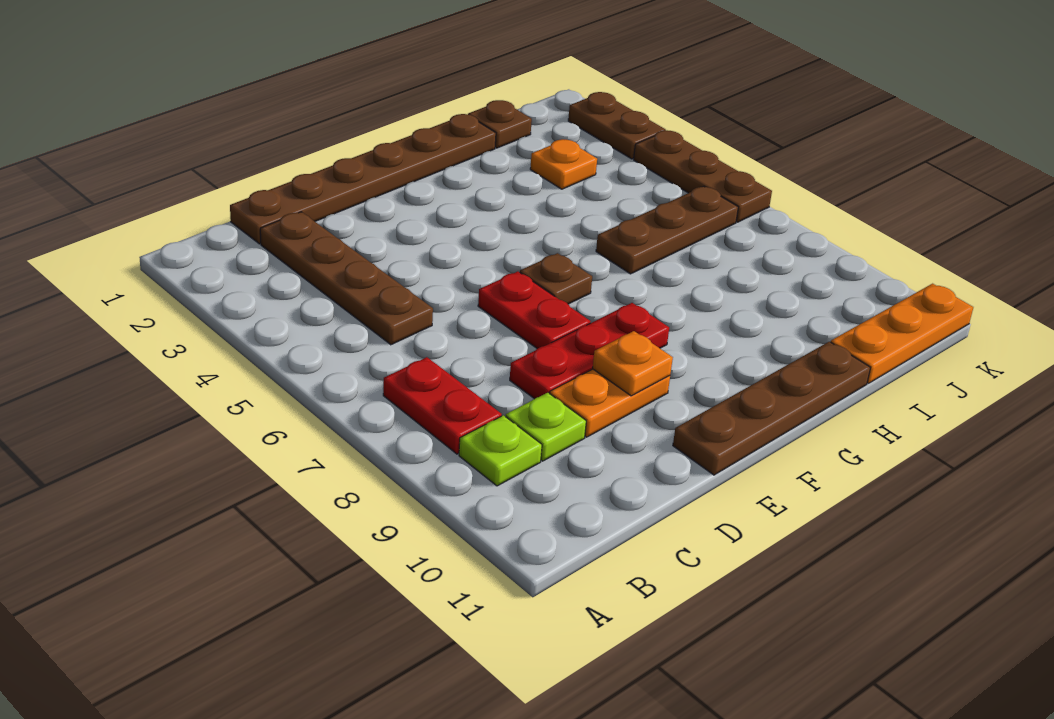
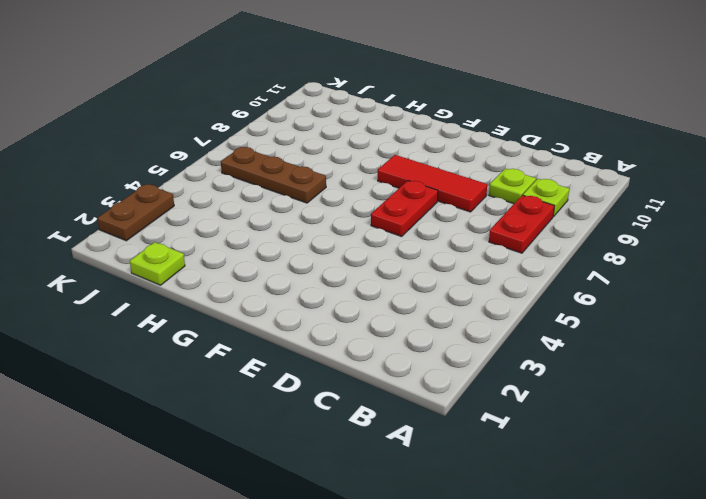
red tile D8:F8 level 1 -> red plate D8:F8 level 1
lime plate I1 level 1 -> brown plate I1 level 1
none -> brown plate C1:H1 level 1
none -> brown plate C2:C5 level 1
none -> orange plate D9:E9 level 1

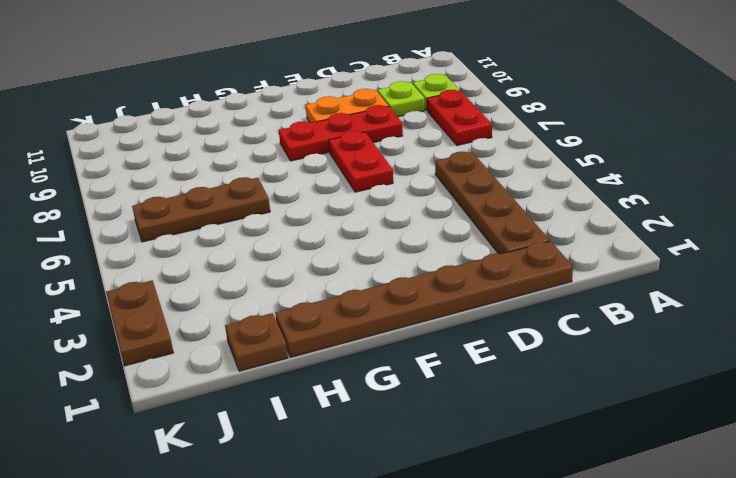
none -> brown plate E11:H11 level 1
none -> brown plate F6 level 1
none -> orange plate I3 level 1

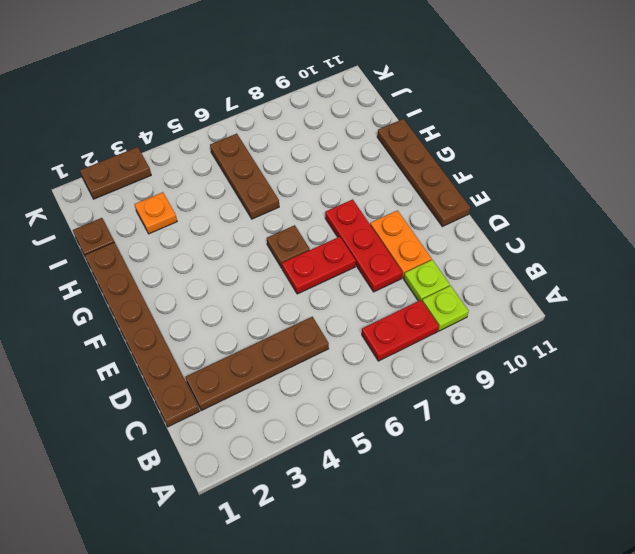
none -> orange plate I11:K11 level 1
none -> brown plate K4:K6 level 1
none -> orange plate E9 level 2

